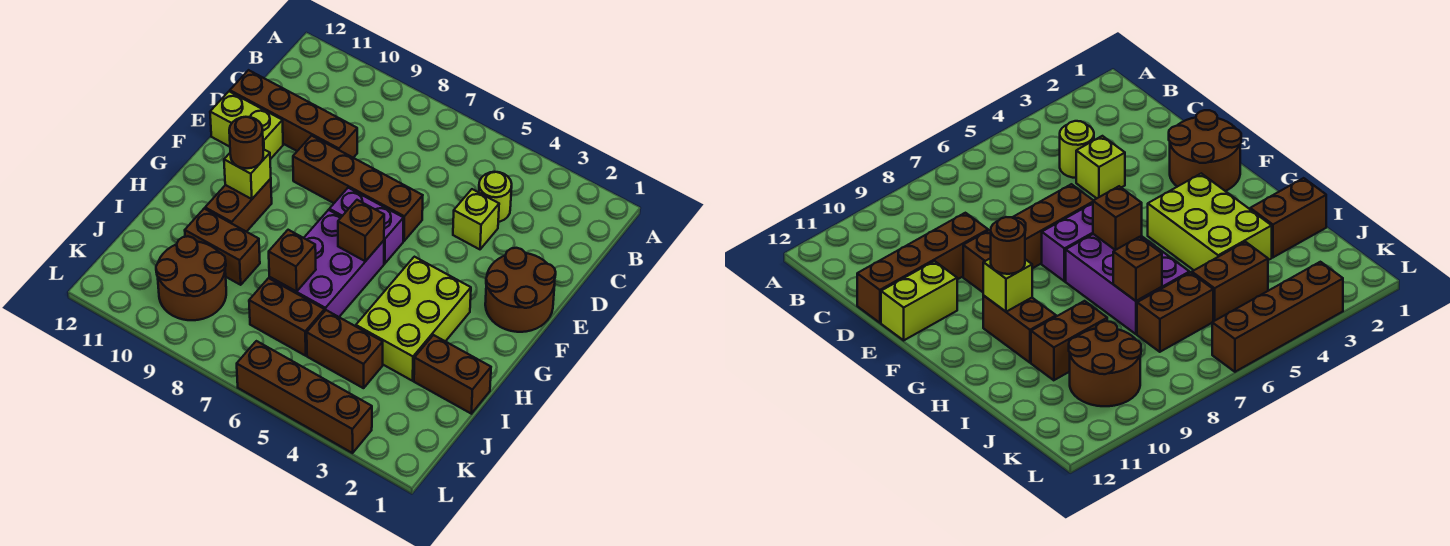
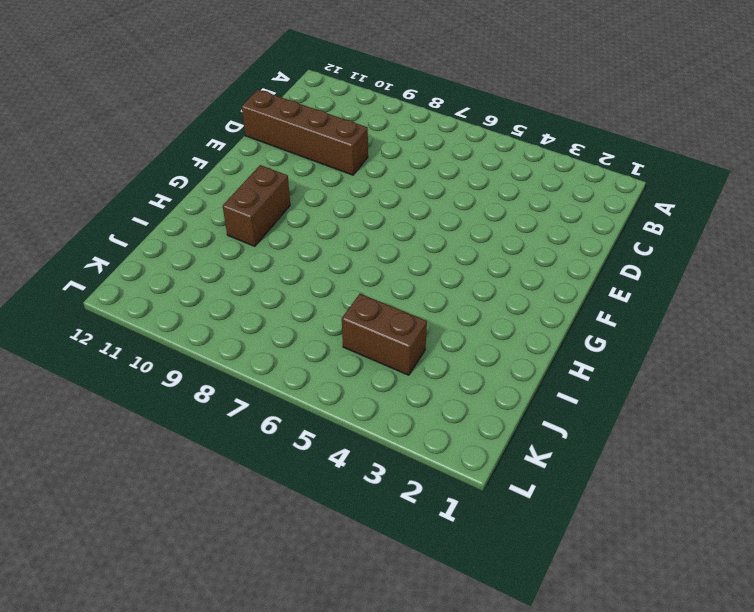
none -> lime round brick C4 level 1
none -> lime brick D4 level 1
none -> brown round brick E1:F2 level 1

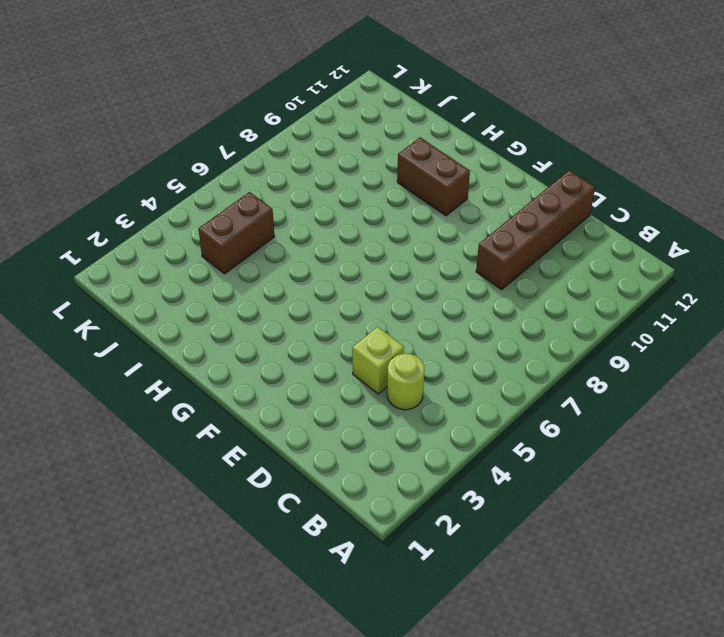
none -> brown round brick E1:F2 level 1
none -> brown brick E6:E9 level 1
none -> lime brick E11:E12 level 1

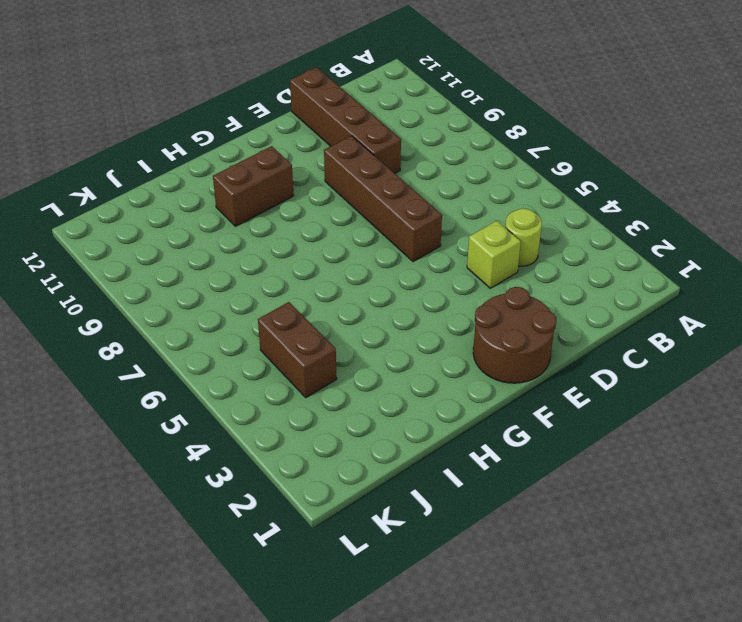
none -> lime brick E11:E12 level 1
none -> purple brick F6:F7 level 1
none -> lime brick G3:I4 level 1

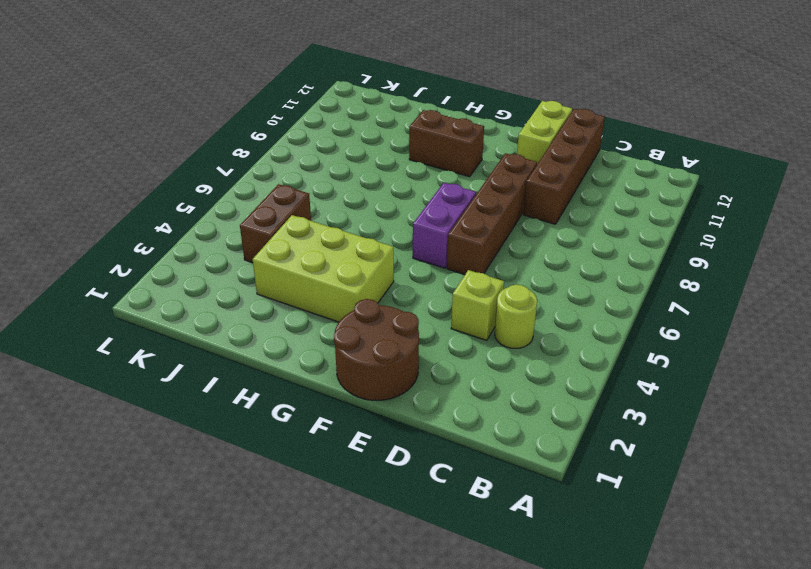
none -> purple brick G6:I7 level 1
none -> brown brick I1:I2 level 1
none -> brown brick I9:I10 level 1

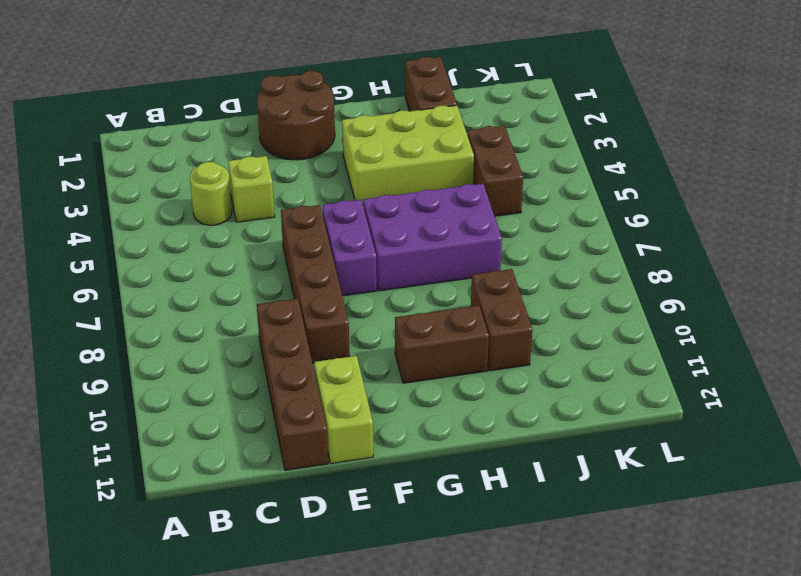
none -> brown brick J6:J7 level 1
none -> brown round brick J9:K10 level 1
none -> brown brick L3:L6 level 1

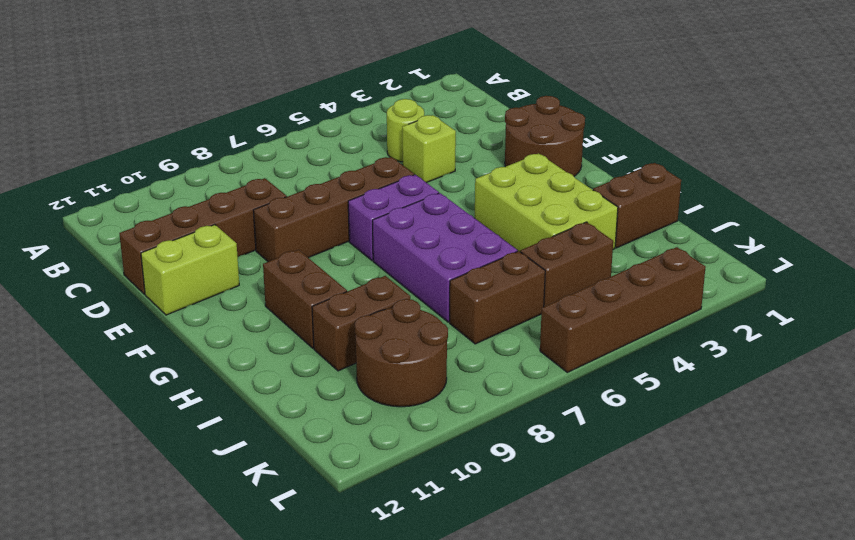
none -> brown brick G6 level 2
none -> lime brick G10 level 2
none -> brown brick I7 level 2

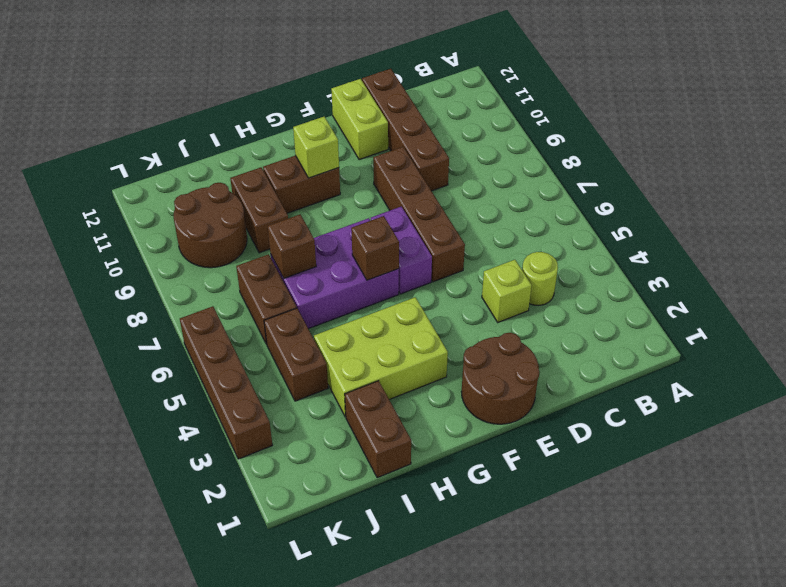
none -> brown round brick G10 level 3

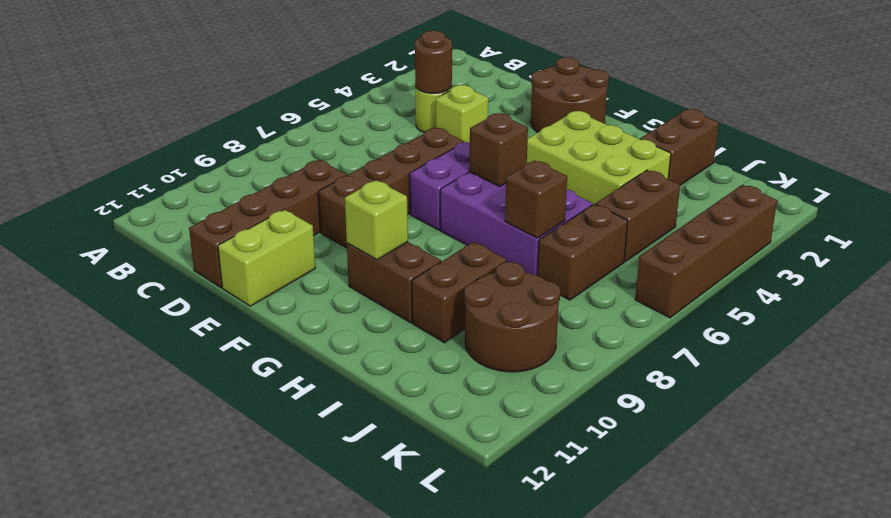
brown round brick C4 level 2 -> brown round brick G10 level 3

